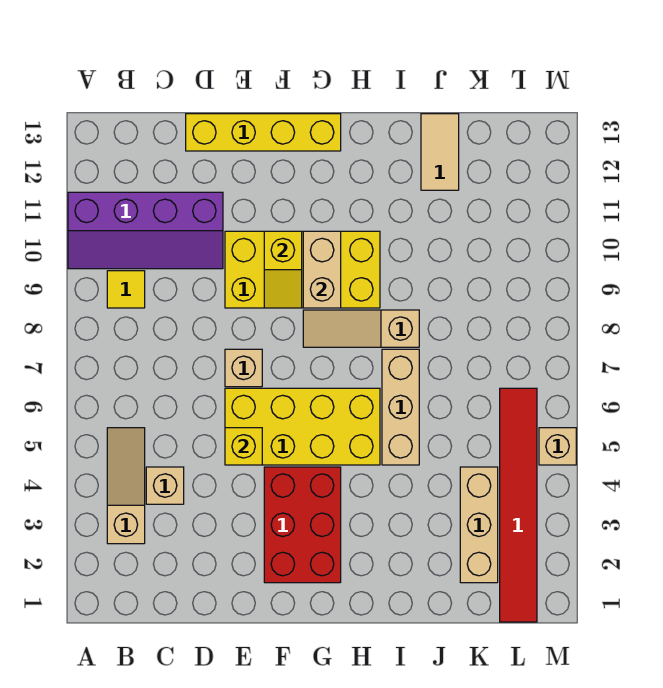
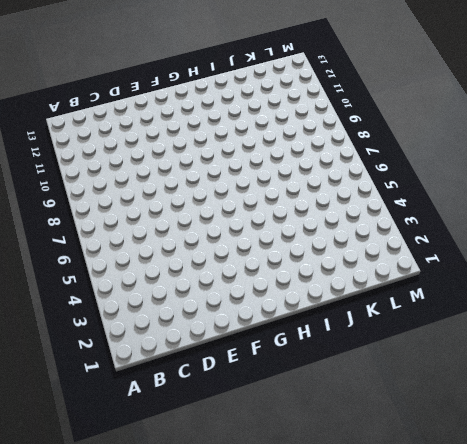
none -> purple slope A10:D11 level 1 top 11
none -> tan slope B3:B5 level 1 top 3
none -> yellow tile B9 level 1

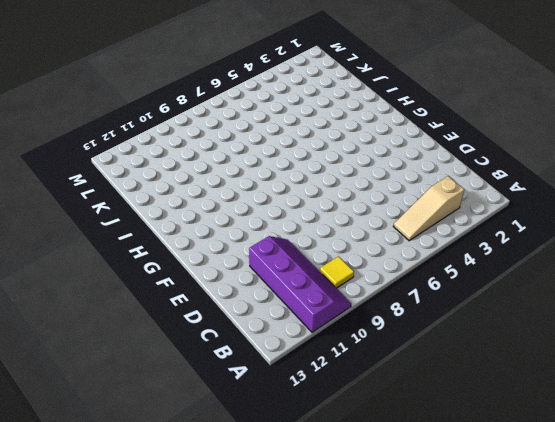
none -> tan brick C4 level 1
none -> yellow brick D13:G13 level 1
none -> yellow brick E5:H6 level 1

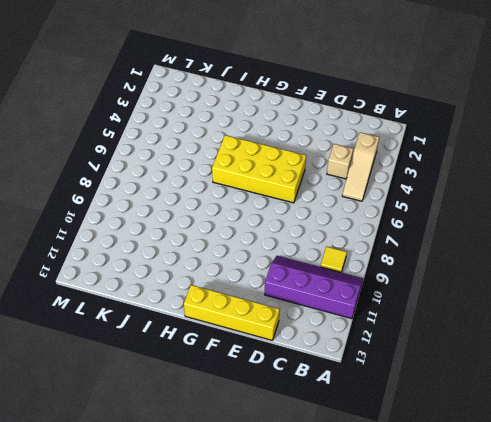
none -> tan brick E7 level 1
none -> yellow brick E9:H10 level 1
none -> red brick F2:G4 level 1

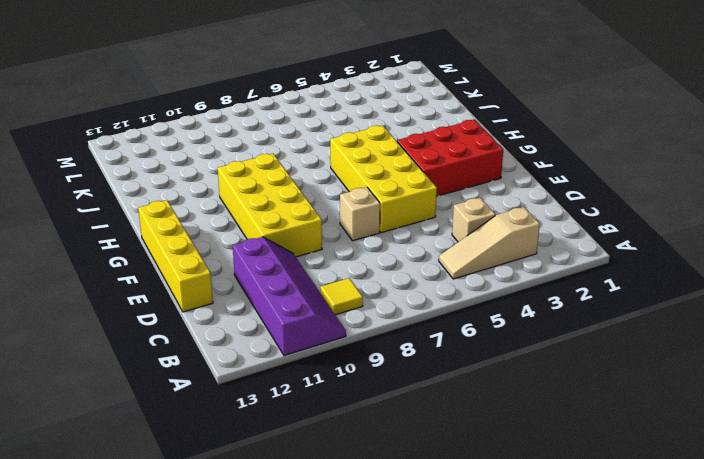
none -> tan slope G8:I8 level 1 top I
none -> tan brick I5:I7 level 1
none -> tan tile J12:J13 level 1

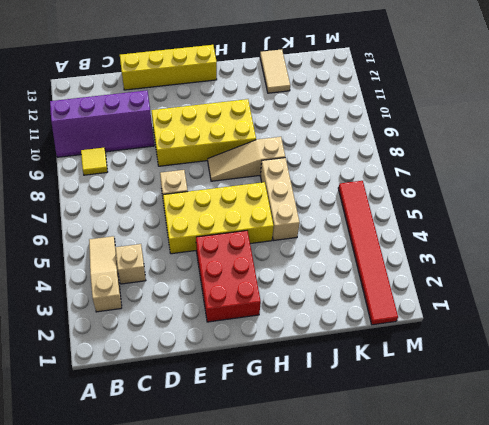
none -> tan brick K2:K4 level 1
none -> tan brick M5 level 1
none -> yellow brick E5 level 2

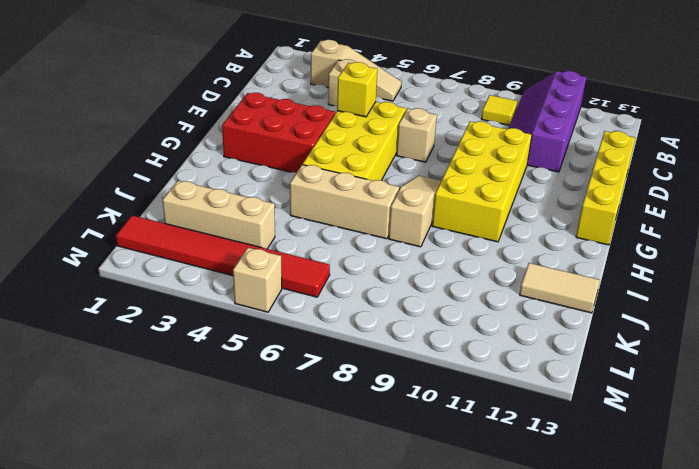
none -> yellow slope F9:F10 level 2 top 10
none -> tan brick G9:G10 level 2

